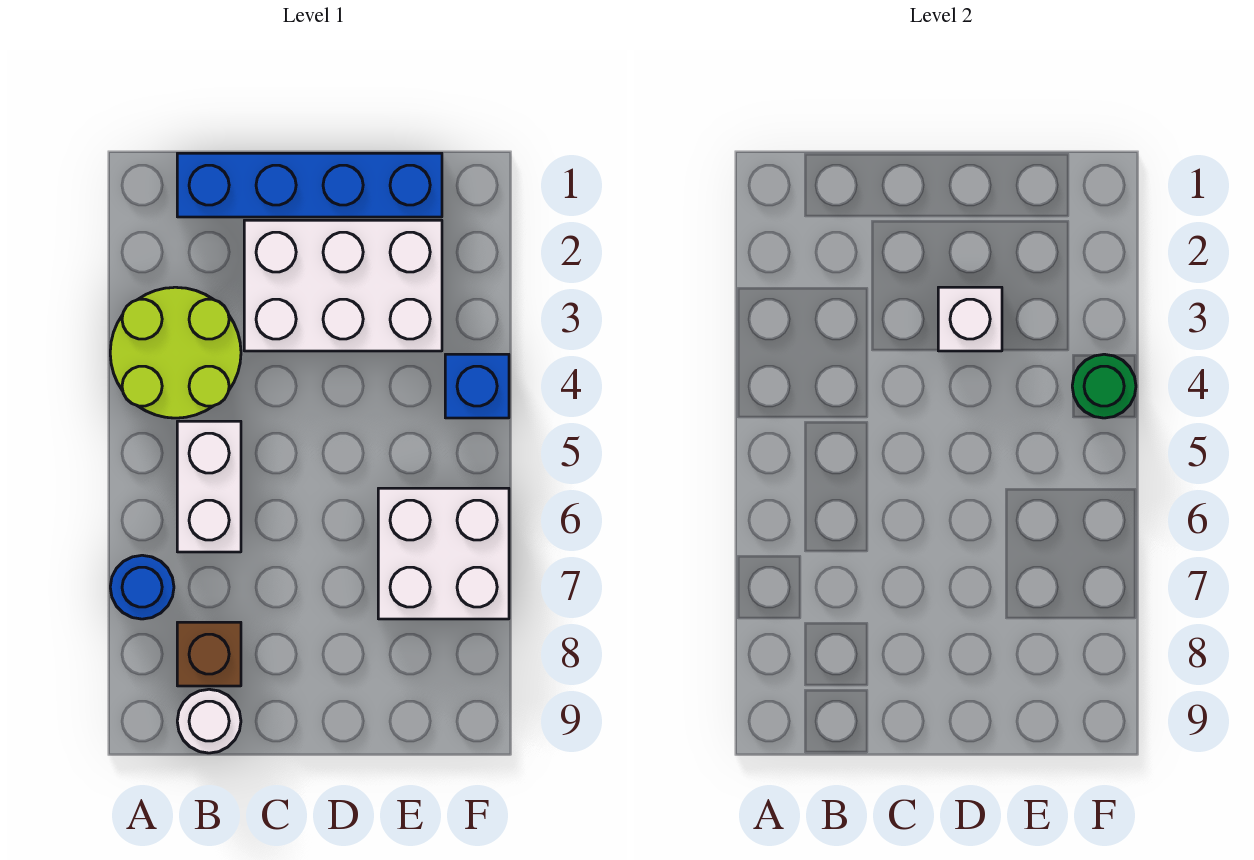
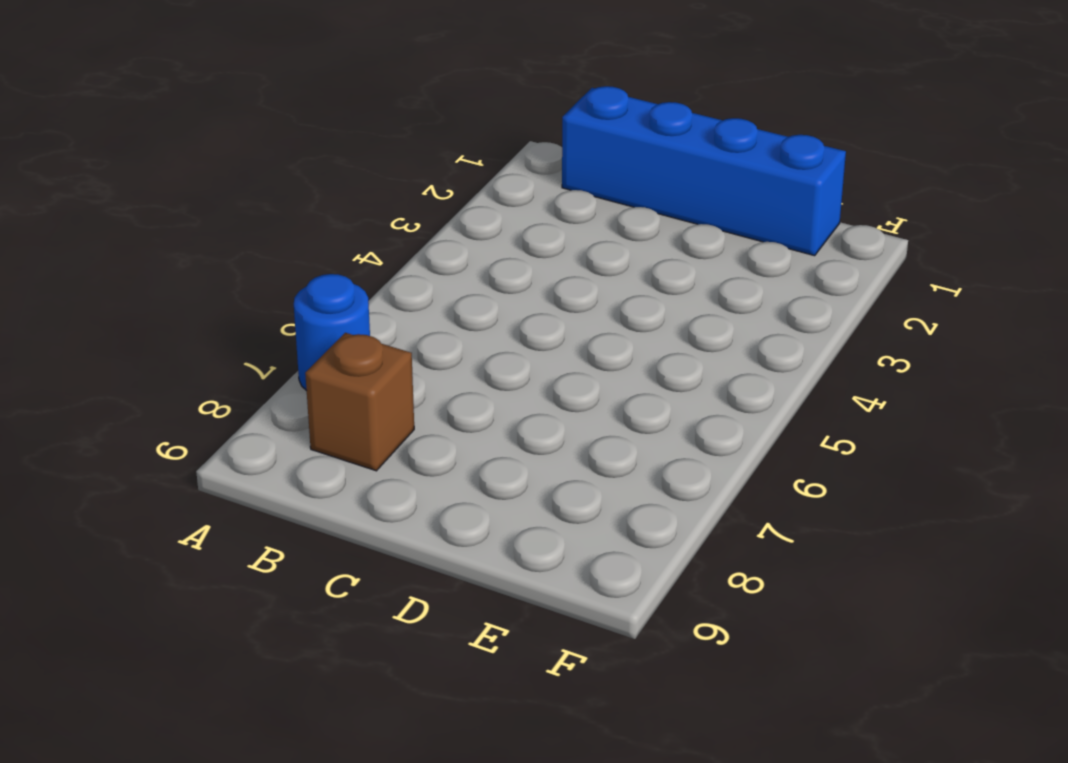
none -> lime round brick A3:B4 level 1
none -> white brick B5:B6 level 1

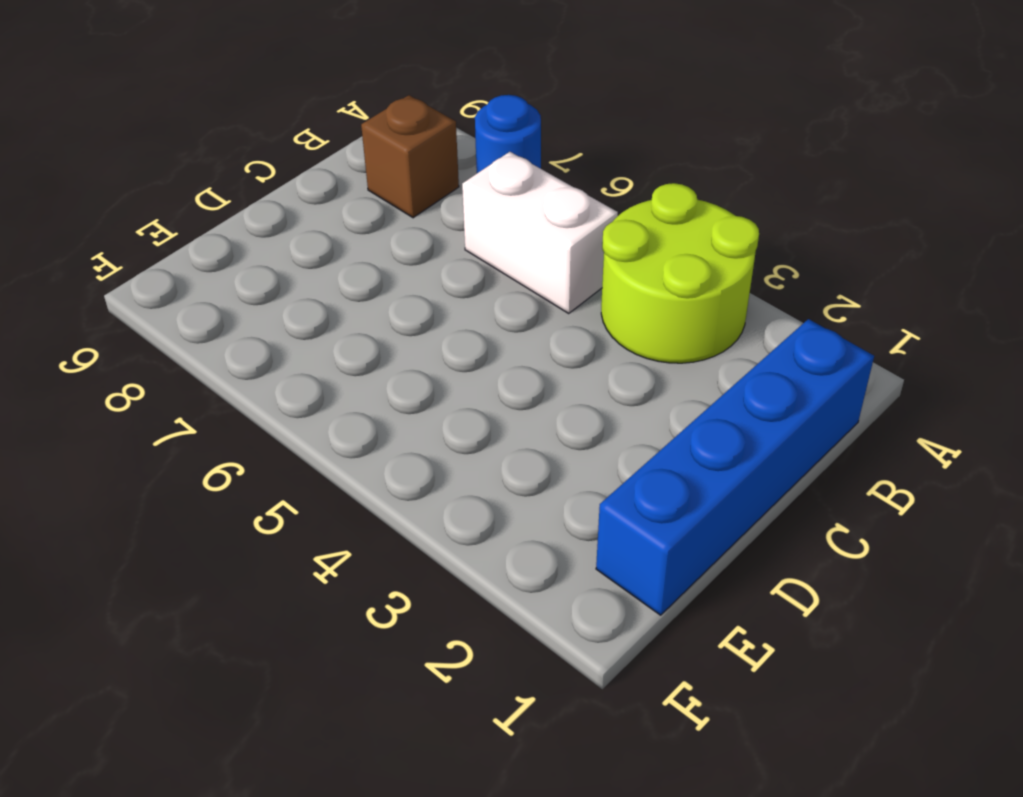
none -> white round brick B9 level 1
none -> white brick C2:E3 level 1

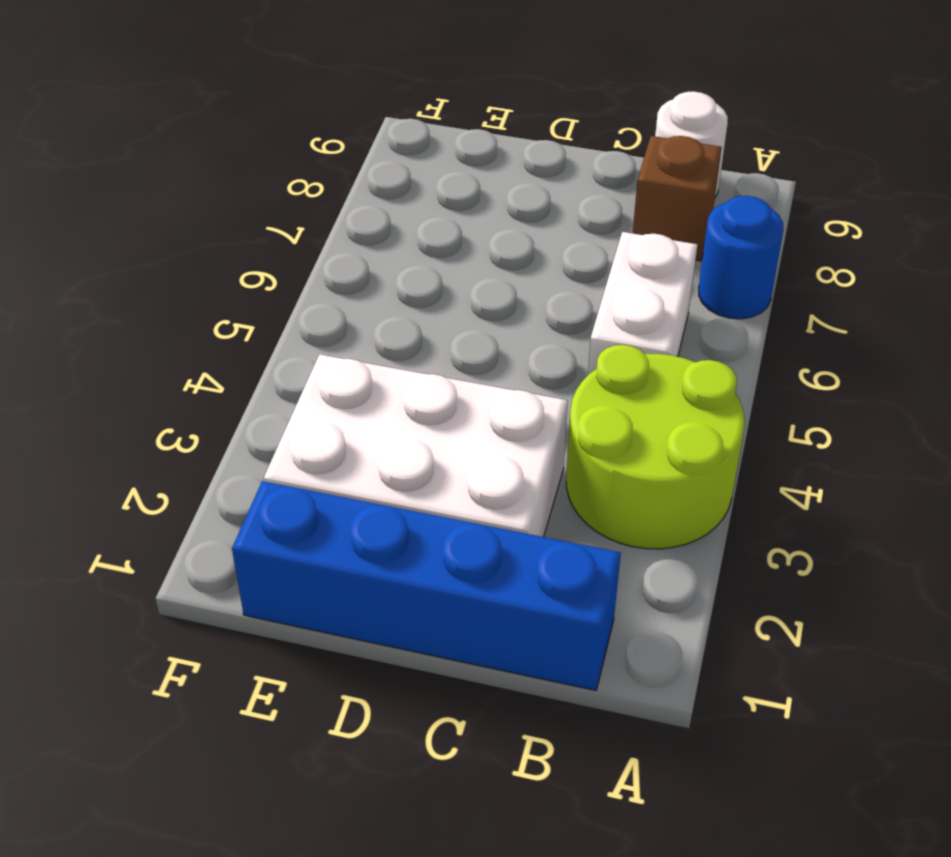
none -> white brick E6:F7 level 1
none -> blue brick F4 level 1

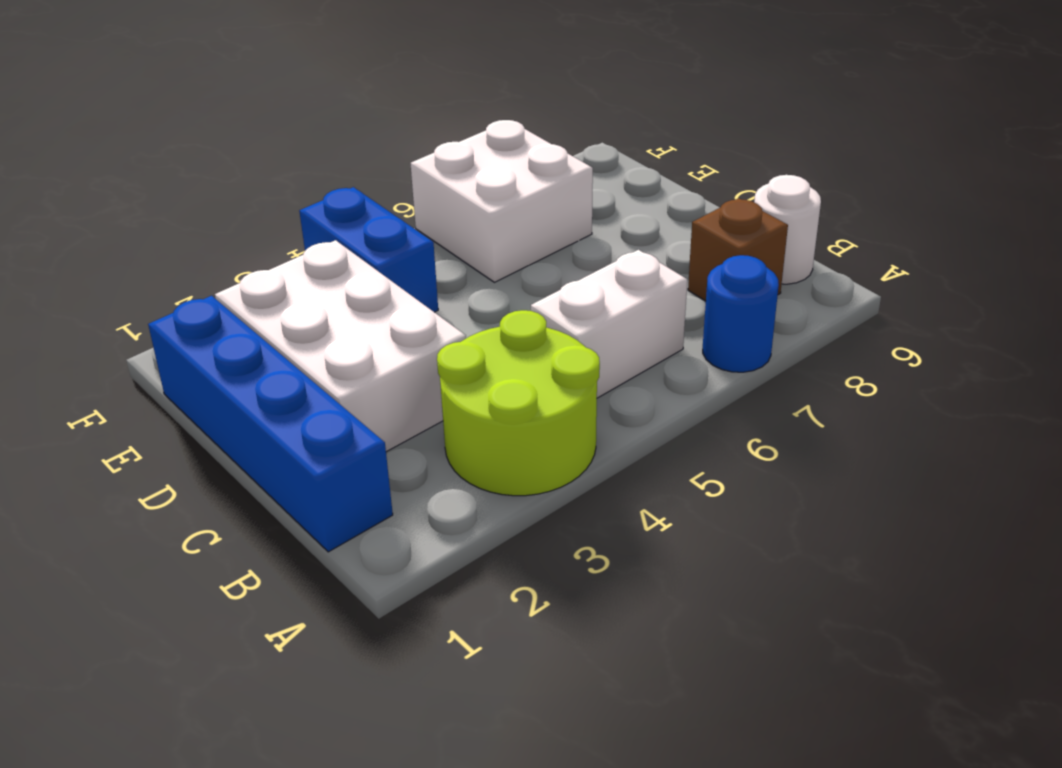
blue brick E4:F4 level 1 -> blue brick F4 level 1
none -> white brick D3 level 2
none -> green round brick F4 level 2

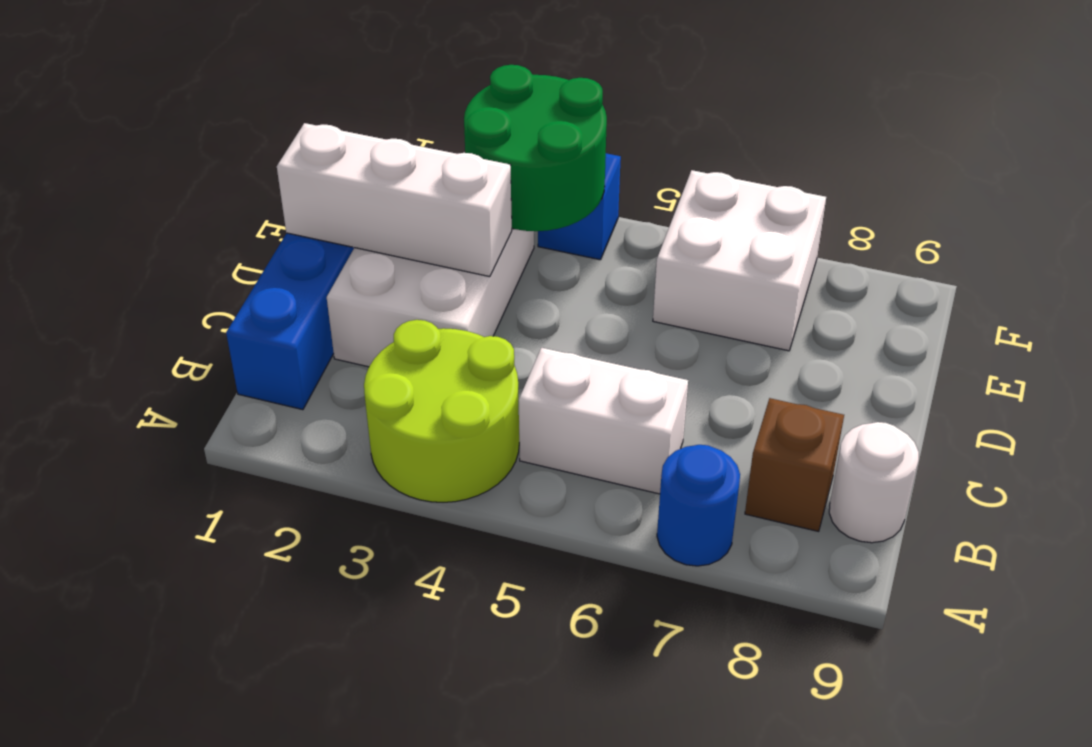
white brick D1:D3 level 2 -> white brick D3 level 2
green round brick E3:F4 level 2 -> green round brick F4 level 2

